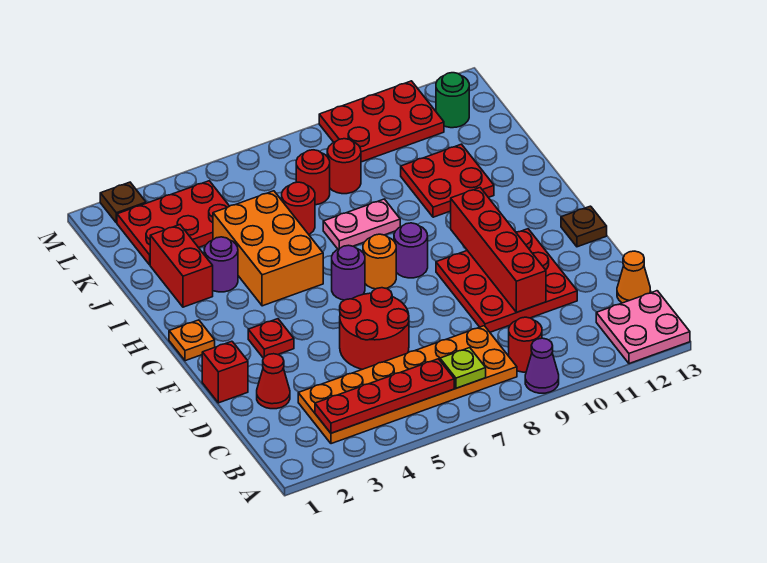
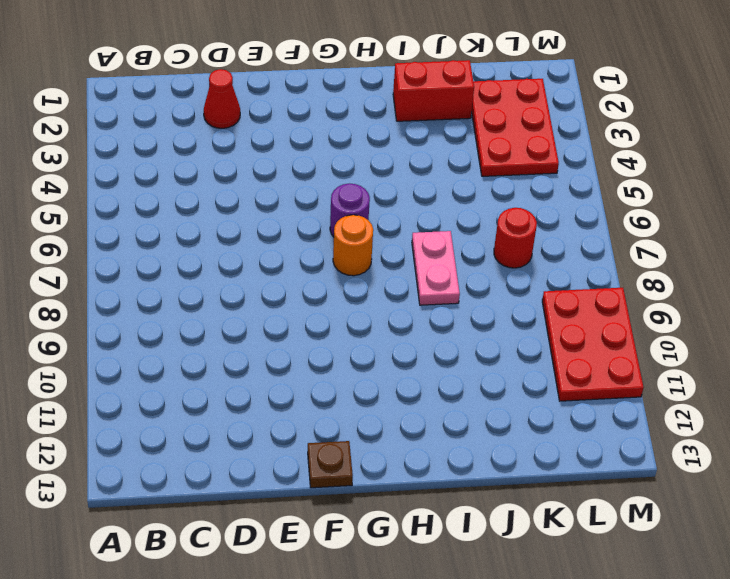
none -> purple cone A9 level 1
none -> pink plate A12:B13 level 1
none -> orange plate B3:C8 level 1
none -> red round brick B9 level 1

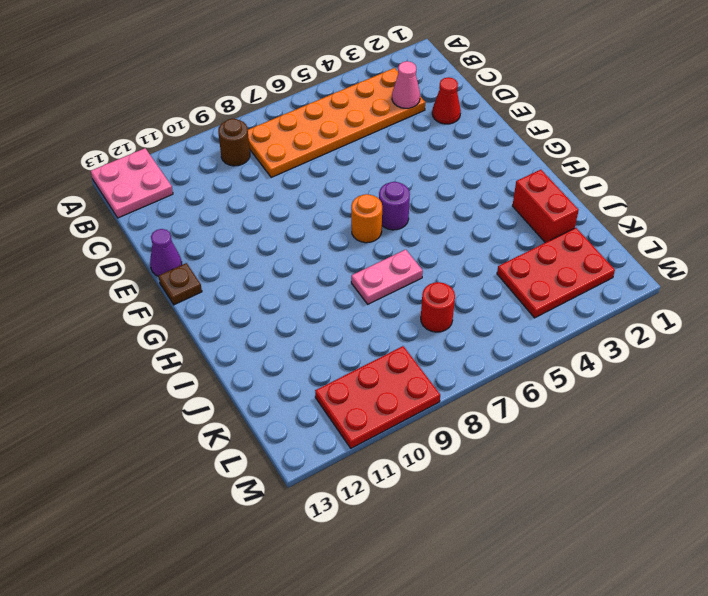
brown round brick B9 level 1 -> red round brick B9 level 1
pink cone C3 level 2 -> none
purple cone E13 level 1 -> purple cone A9 level 1
none -> orange cone C13 level 1
none -> red round brick D5:E6 level 1
none -> red plate D9:F11 level 1
none -> red brick E1 level 1

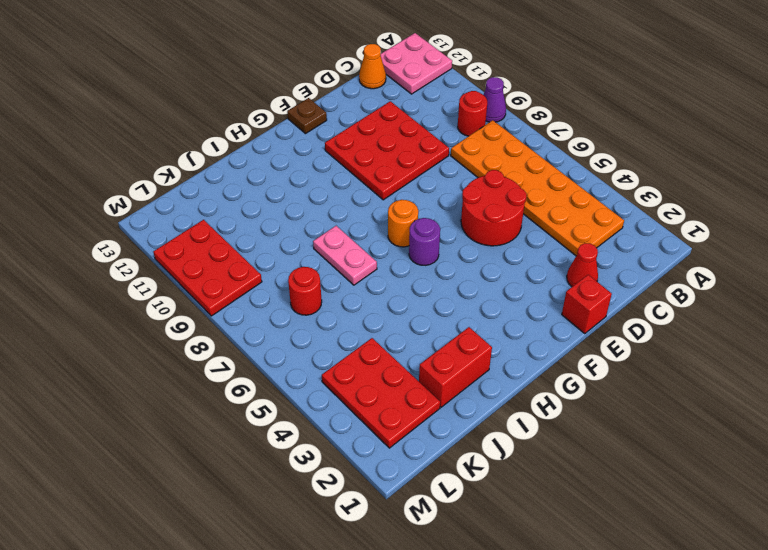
none -> red plate F3 level 1
none -> orange plate G1 level 1
none -> purple round brick G8 level 1
none -> orange brick H4:J5 level 1

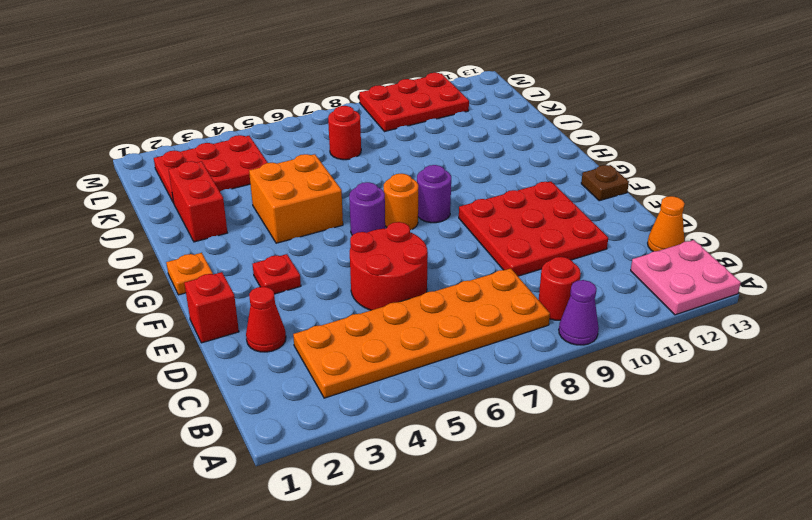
orange brick H4:I5 level 1 -> orange brick H4:J5 level 1
none -> purple round brick I3 level 1
none -> pink plate I7:I8 level 1
none -> red plate I10:J11 level 1
none -> red round brick J6 level 1

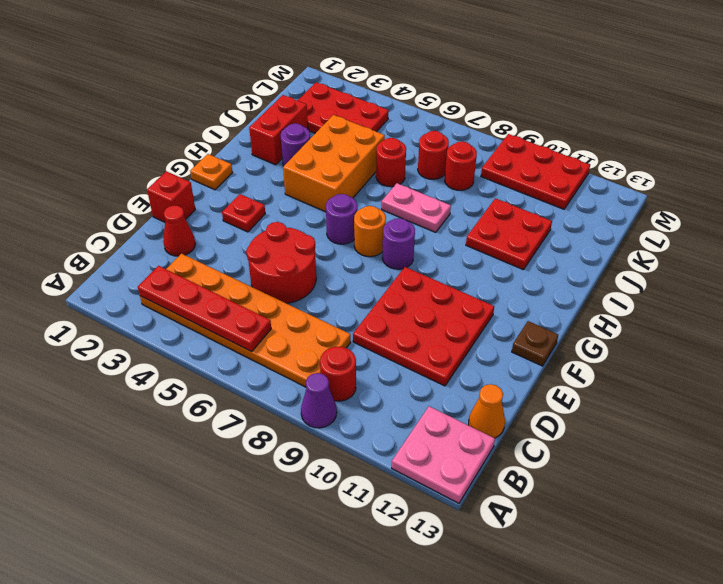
none -> green round brick L12 level 1
none -> brown plate M2 level 1
none -> lime plate B7 level 2
none -> red brick D10:G10 level 2

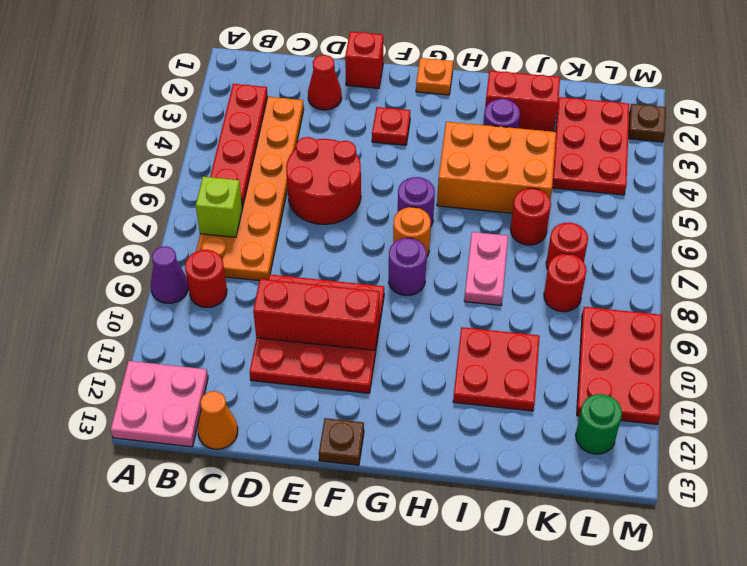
lime brick B7 level 2 -> lime plate B7 level 2
red brick D10:F10 level 2 -> red brick D10:G10 level 2

